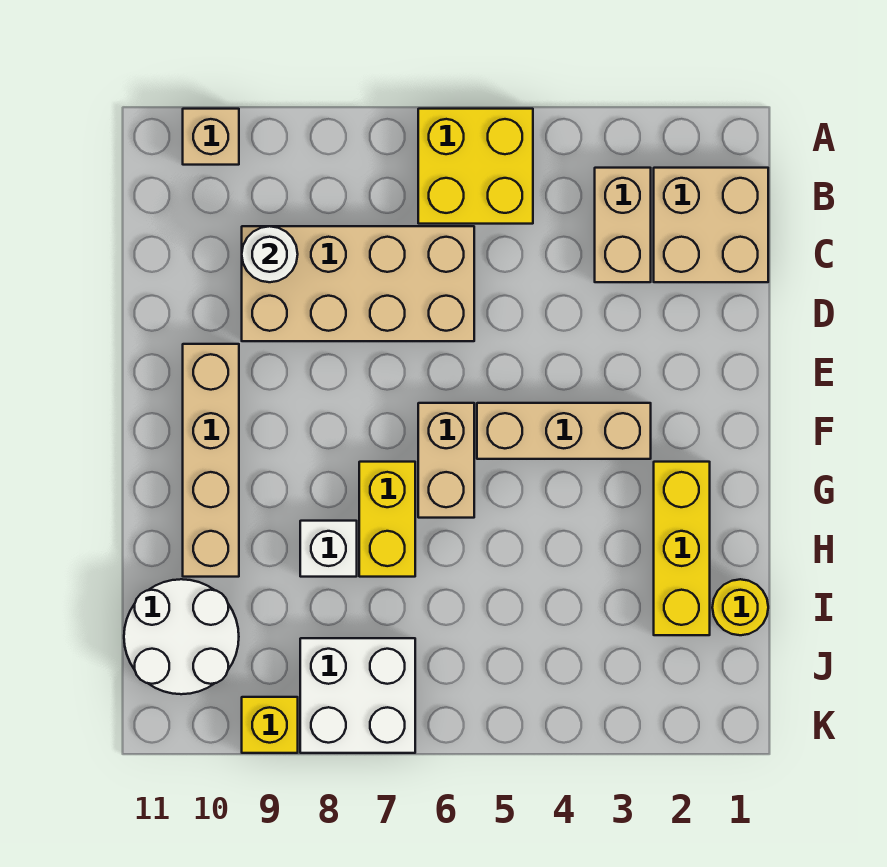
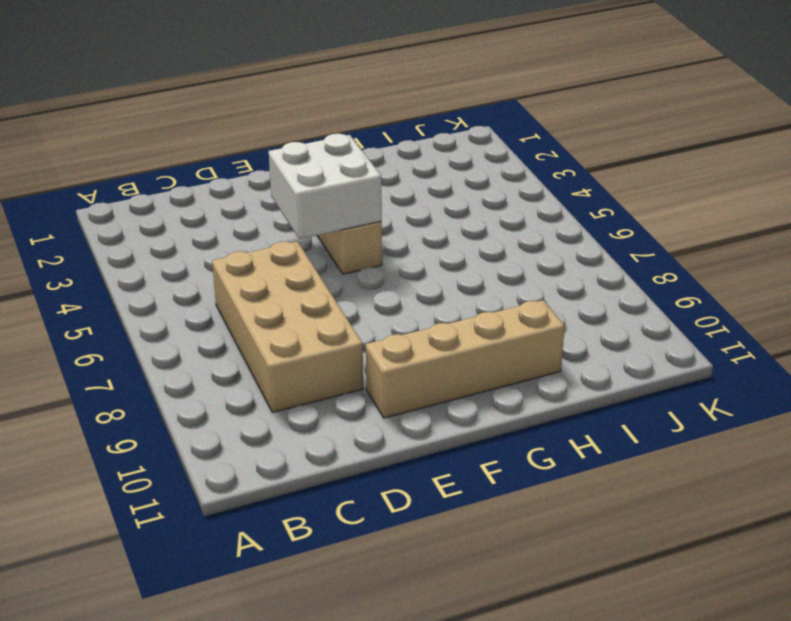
white brick E4:F5 level 2 -> white brick J7:K8 level 1
none -> yellow brick A5:B6 level 1
none -> tan brick A10 level 1
none -> tan brick B1:C2 level 1

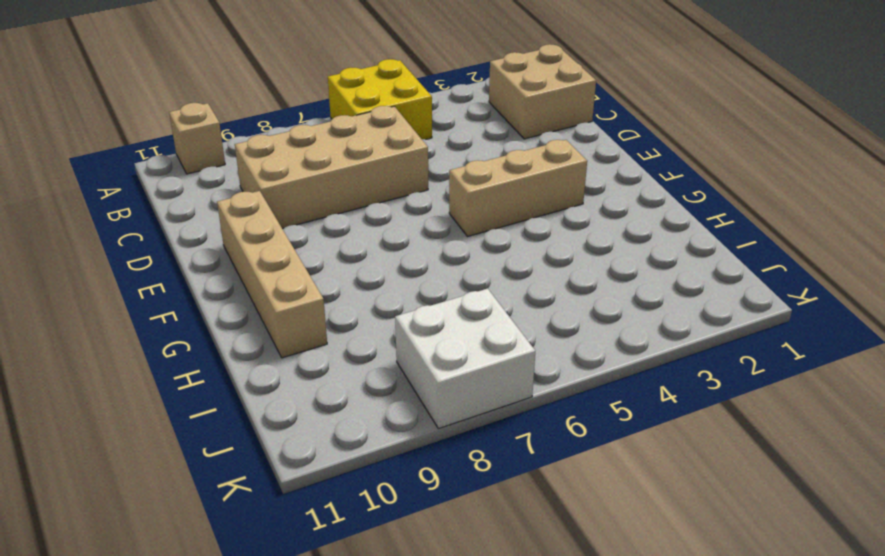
none -> tan brick B3:C3 level 1
none -> tan brick F6:G6 level 1
none -> yellow brick G2:I2 level 1

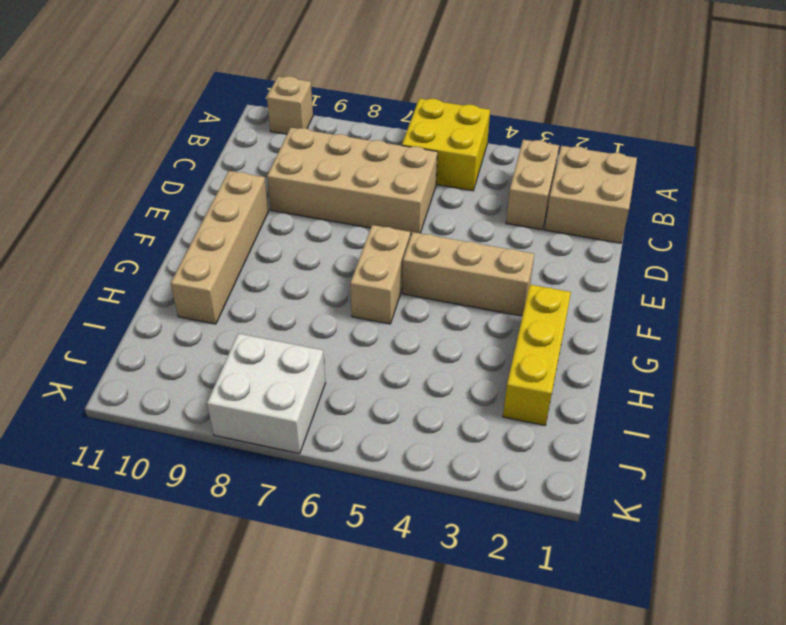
none -> yellow brick G7:H7 level 1
none -> white brick H8 level 1
none -> yellow round brick I1 level 1

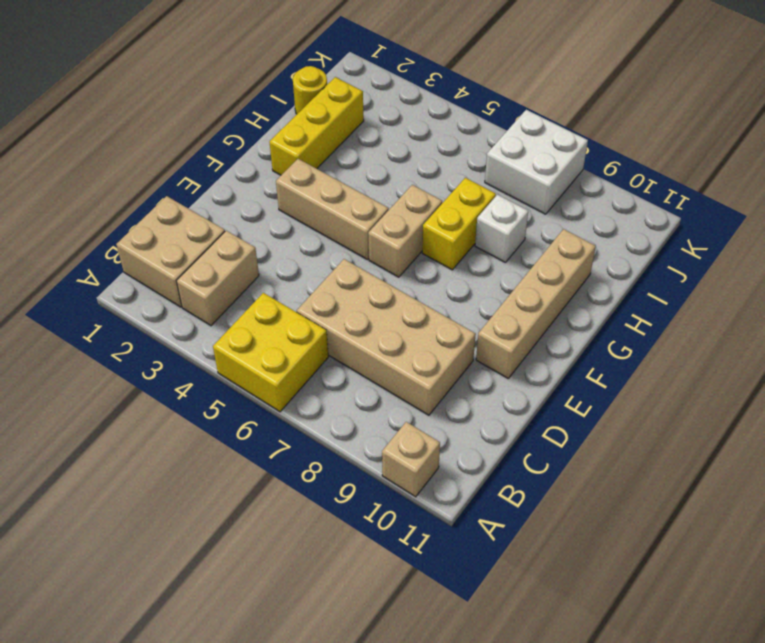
none -> white round brick I10:J11 level 1
none -> yellow brick K9 level 1
none -> white round brick C9 level 2

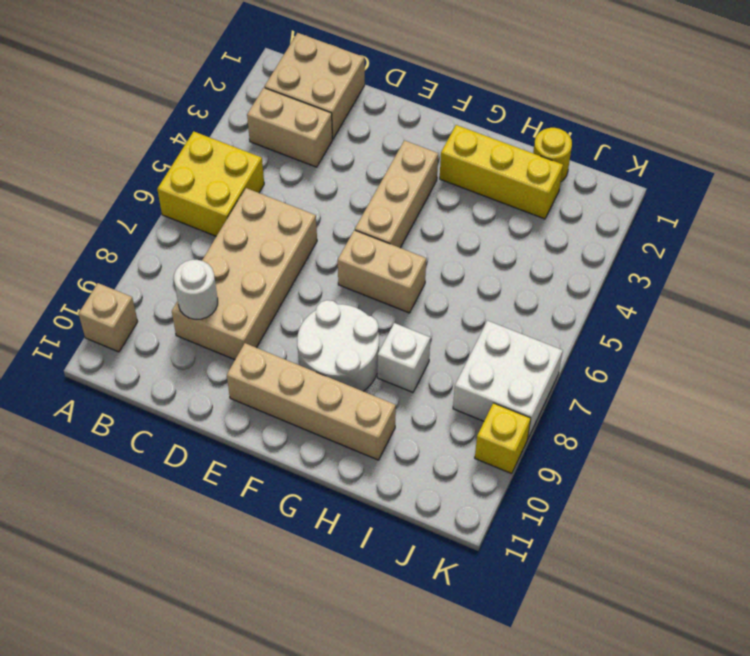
white round brick F8:G9 level 1 -> white round brick I10:J11 level 1
none -> yellow brick G7:H7 level 1

